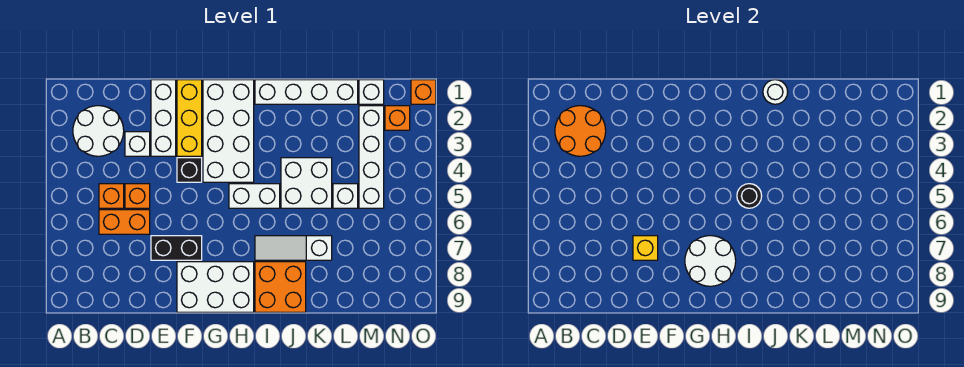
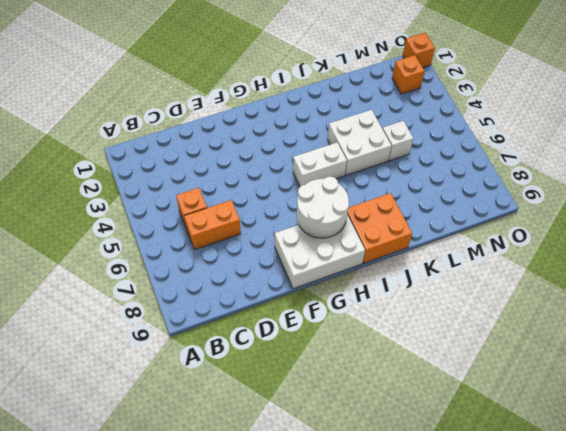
none -> white round brick B2:C3 level 1
none -> white brick D3 level 1
none -> orange brick D5 level 1

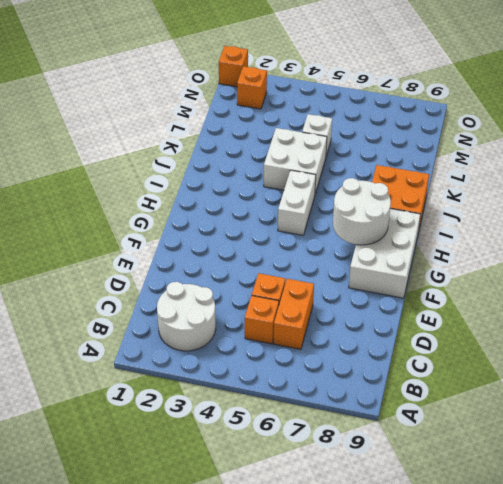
none -> white brick D3 level 1
none -> white brick E1:E3 level 1
none -> black brick E7:F7 level 1

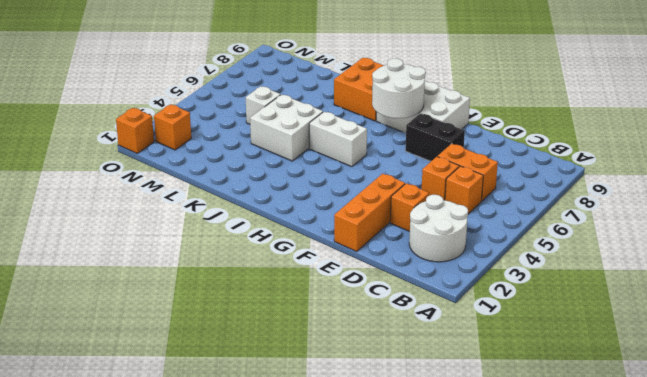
orange brick D3 level 1 -> white brick D3 level 1
orange brick E1:E3 level 1 -> white brick E1:E3 level 1
none -> yellow brick F1:F3 level 1
none -> black brick F4 level 1
none -> white brick G1:H4 level 1

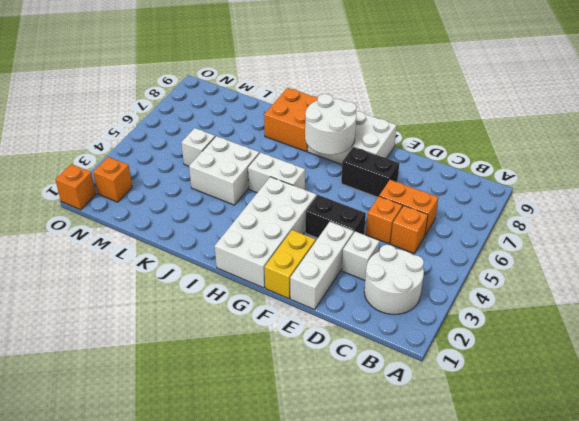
black brick E4:F4 level 1 -> black brick F4 level 1
yellow brick F1:F2 level 1 -> yellow brick F1:F3 level 1
none -> white brick I1:L1 level 1
none -> white slope I7:K7 level 1 top K
none -> white brick M1 level 1

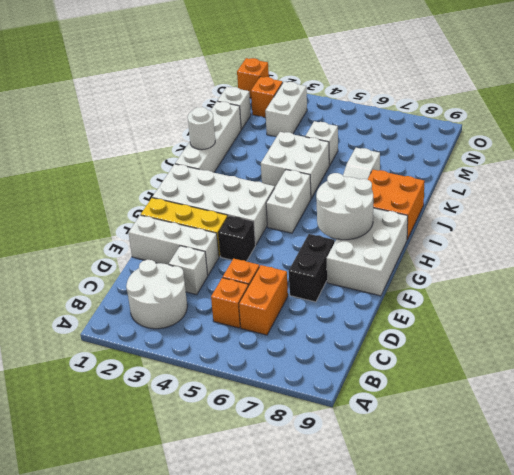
white brick M3:N3 level 1 -> white brick M2:M5 level 1
none -> orange round brick B2:C3 level 2
none -> yellow brick E7 level 2
none -> black round brick I5 level 2

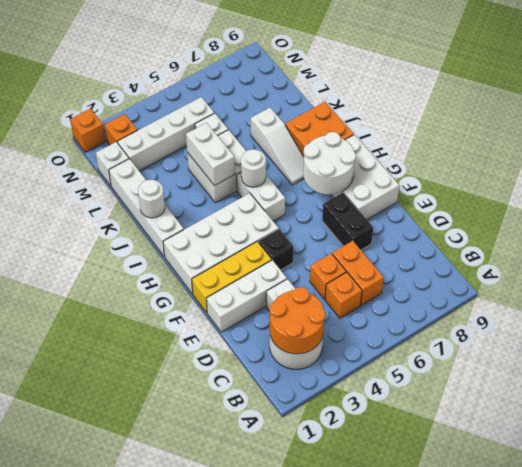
white round brick I5 level 2 -> black round brick I5 level 2
white brick J4:K4 level 2 -> none
none -> yellow brick E7 level 2

